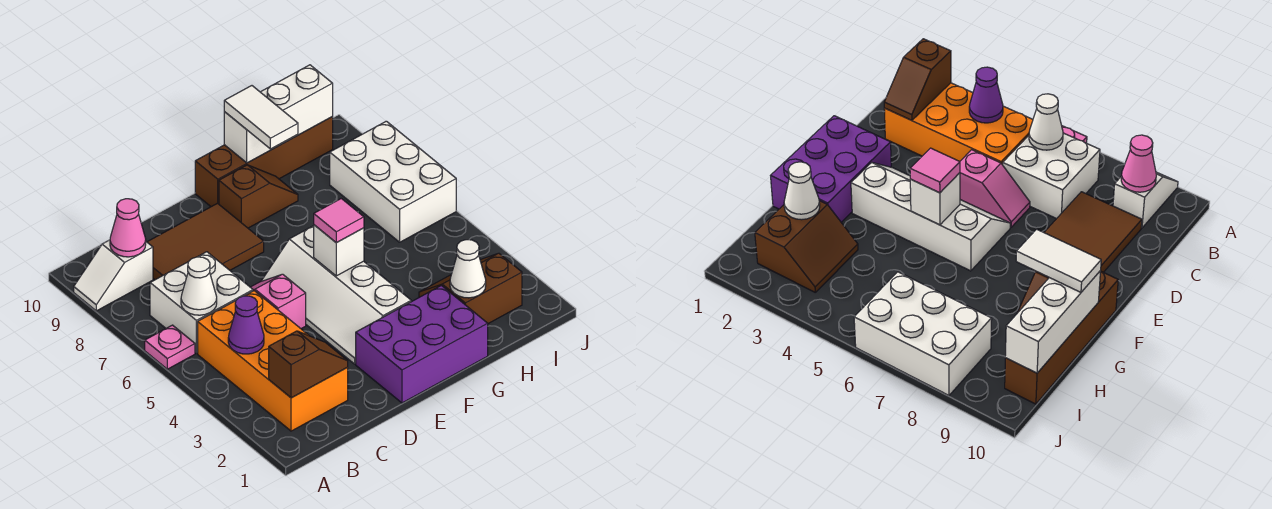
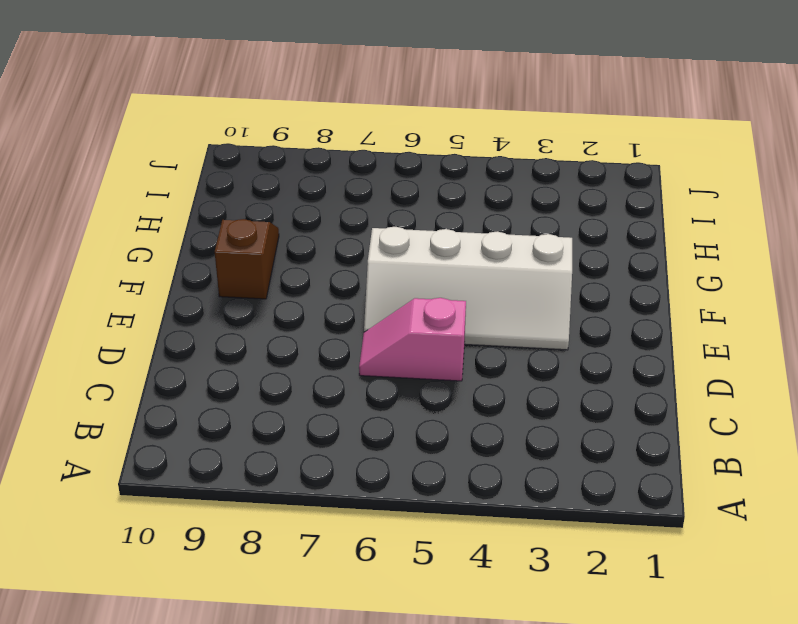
none -> pink plate A6 level 1
none -> white slope A9:B9 level 1 top B
none -> orange brick B2:C5 level 1

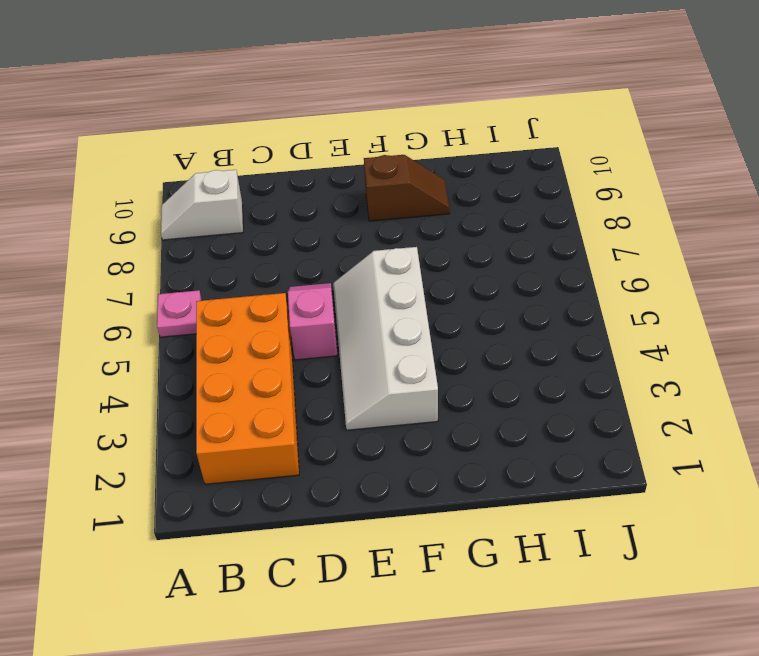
none -> white brick B6:C7 level 1
none -> brown tile C8:E9 level 1
none -> purple brick E1:G2 level 1

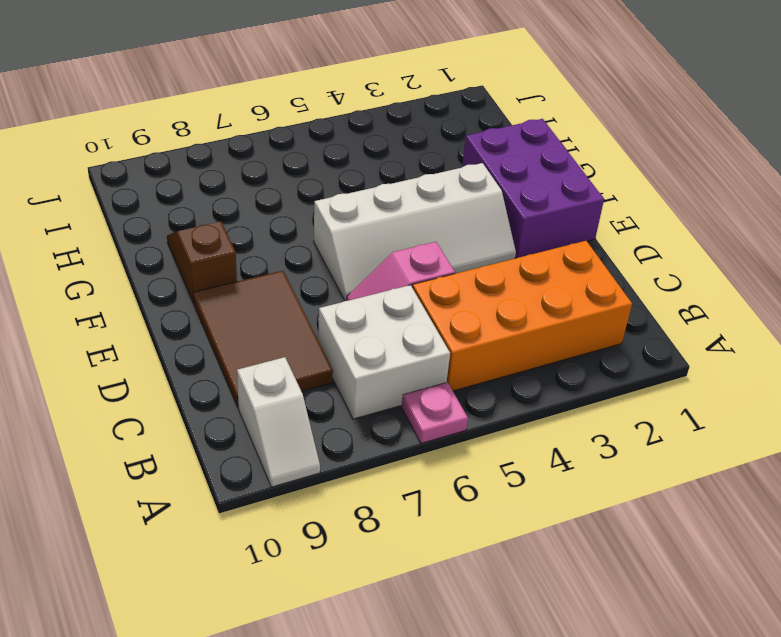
none -> brown brick F10:I10 level 1
none -> brown slope H2:I3 level 1 top 2
none -> white brick I6:J8 level 1

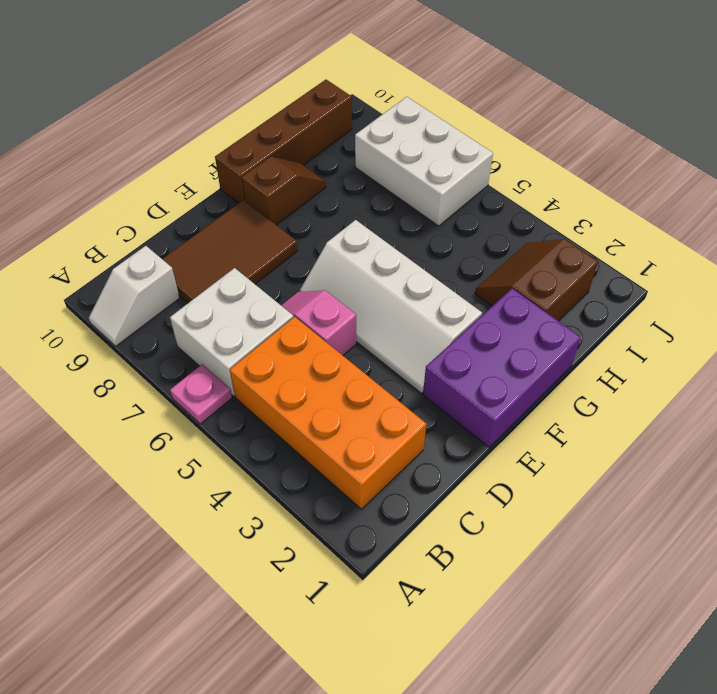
none -> brown slope B2:C2 level 2 top B
none -> purple cone B4 level 2
none -> white cone B6 level 2

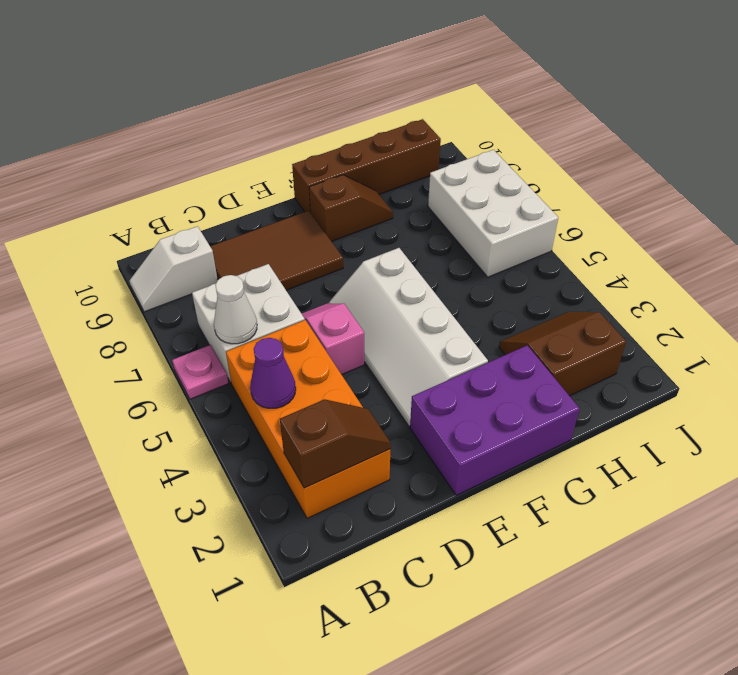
none -> pink cone B9 level 2
none -> white brick F5 level 2
none -> white brick G10:I10 level 2

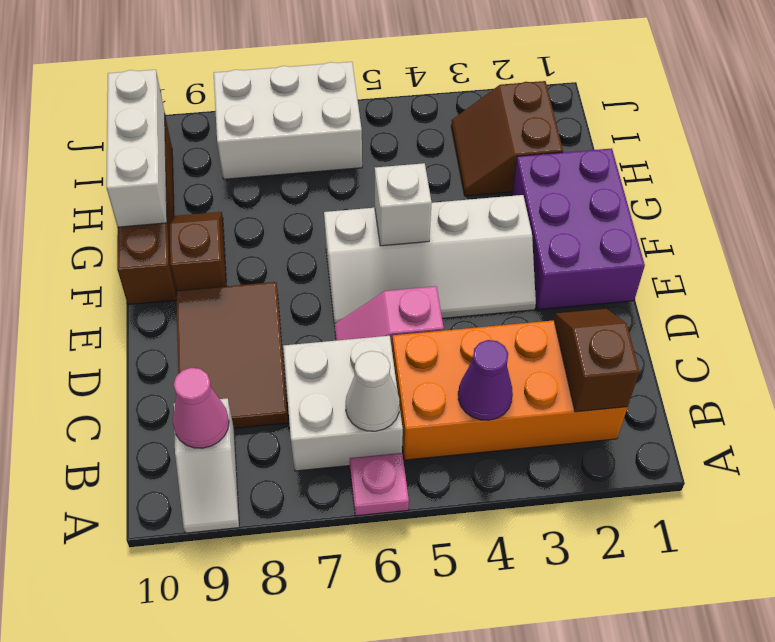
none -> white cone H2 level 2
none -> pink tile F5 level 3
none -> white tile G9:G10 level 3

